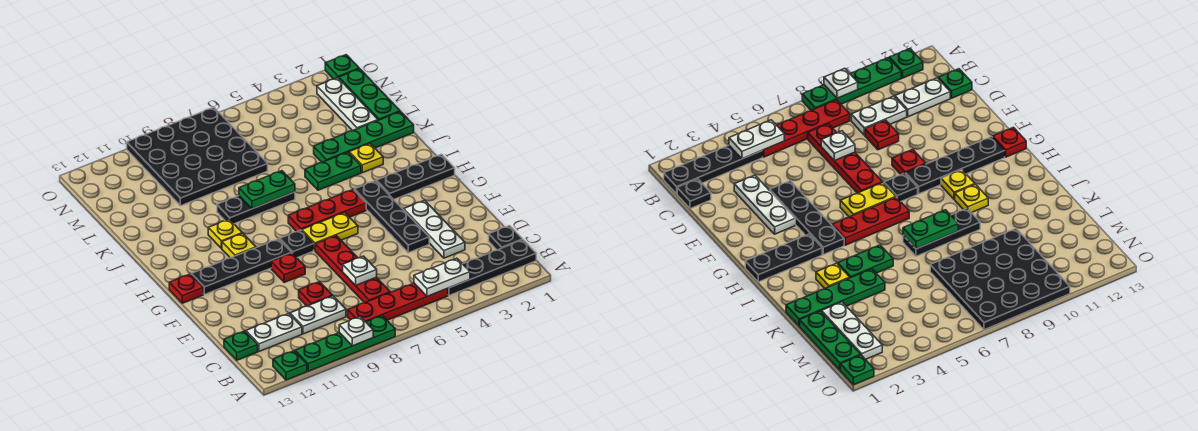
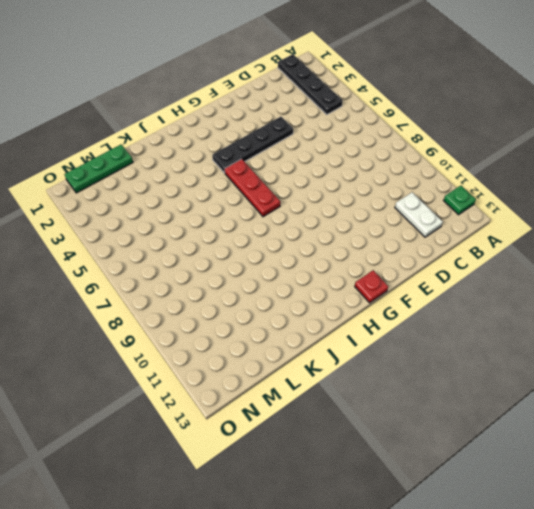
none -> green plate A8:A11 level 1
none -> red plate B5:B8 level 1
none -> black plate C1 level 1
none -> red plate C7:F7 level 1

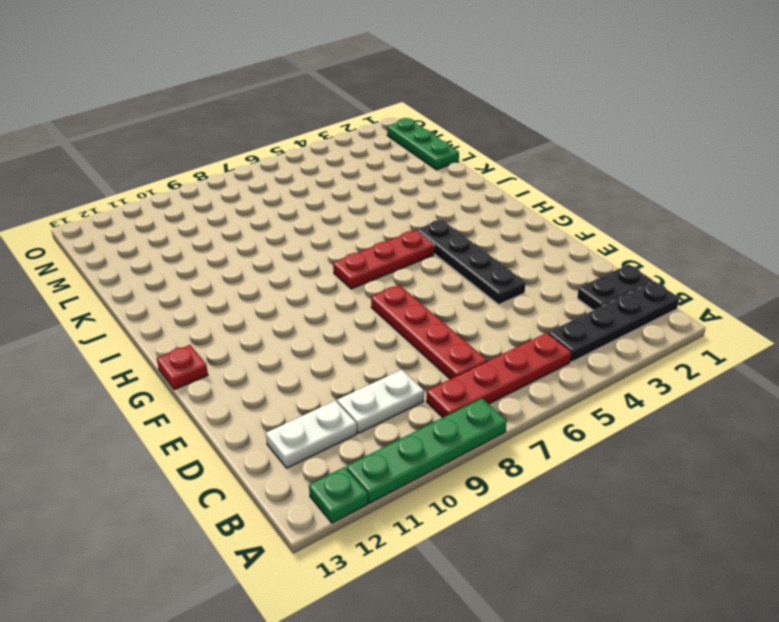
black plate C1:C2 level 1 -> black plate C1 level 1
none -> green plate C13 level 1
none -> white plate D3:F3 level 1
none -> red plate D9 level 1
none -> red plate F9 level 1

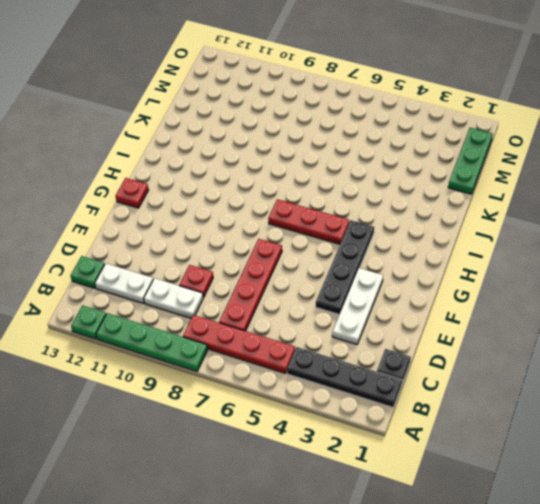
none -> red plate F9 level 1
none -> yellow plate G6:G7 level 1
none -> black plate G8 level 1
none -> black plate G9:G12 level 1

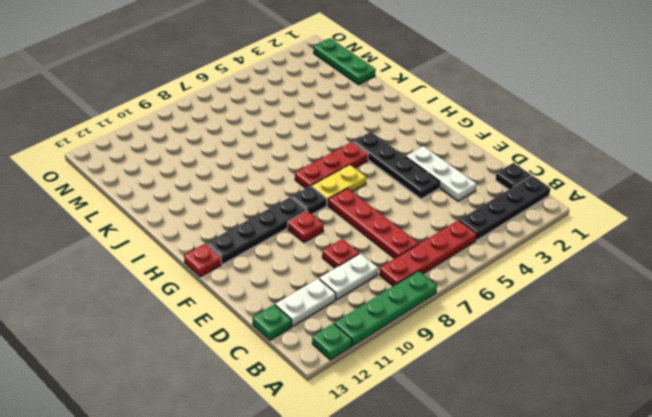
none -> black plate H1:H3 level 1
none -> yellow plate H10 level 1
none -> yellow plate I10 level 1
none -> yellow plate J3 level 1

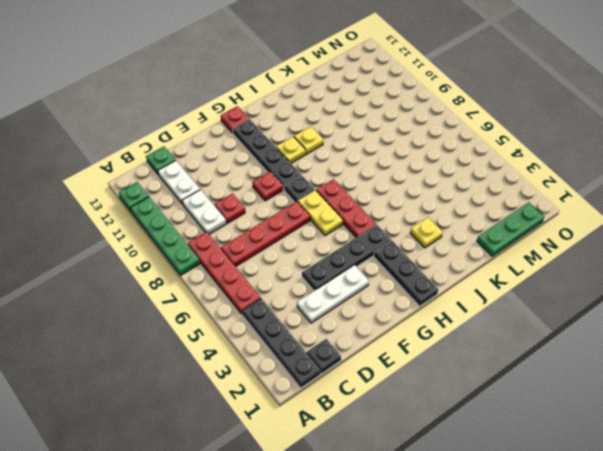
none -> green plate J4:J5 level 1
none -> black plate J7:J9 level 1
none -> green plate K1:K4 level 1
none -> white plate L2:N2 level 1

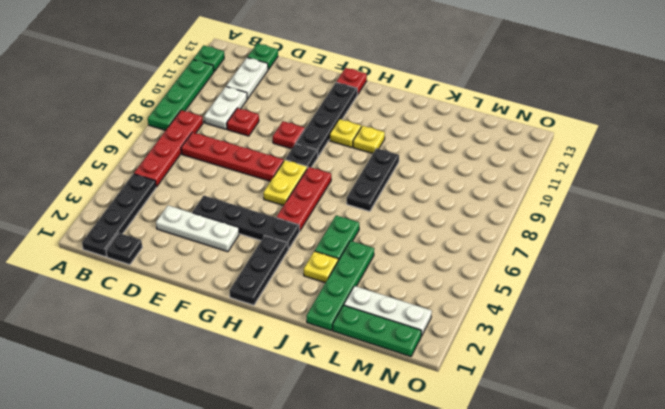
none -> black plate L7:O10 level 1
none -> green plate O1 level 1
none -> white plate A9 level 2
none -> white plate B4:B5 level 2

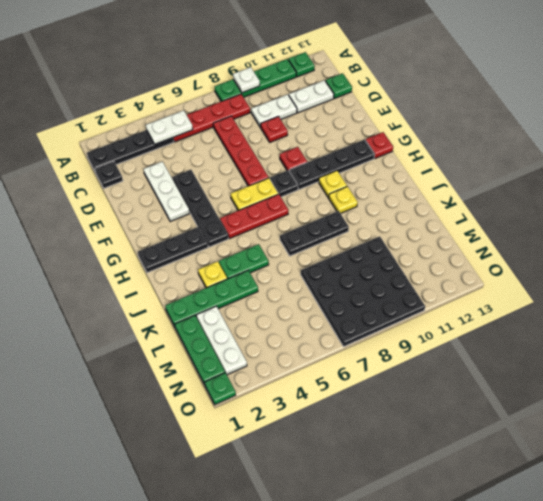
none -> white plate D7 level 2
none -> green plate J7:J8 level 2

